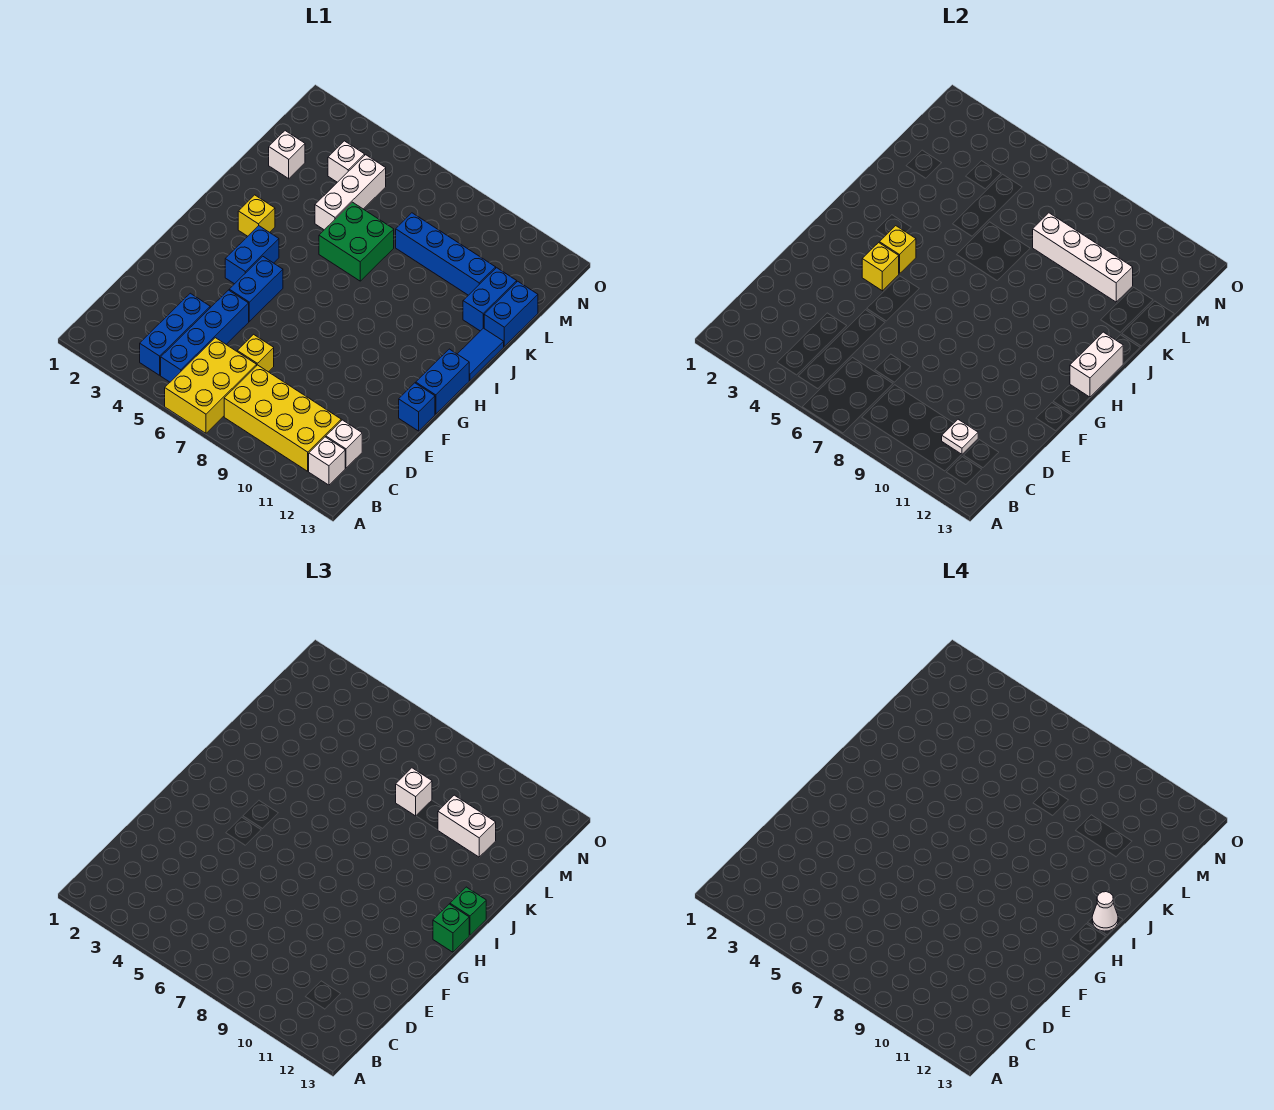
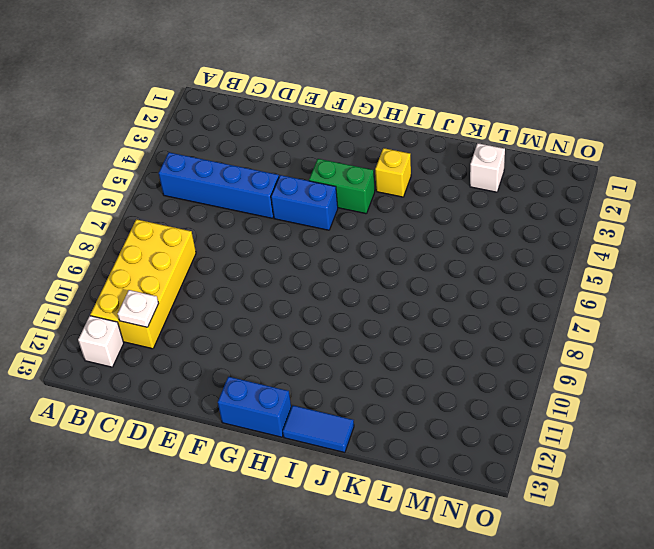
green brick G4:H4 level 1 -> blue brick G4:H4 level 1
none -> yellow brick A6:C7 level 1
none -> blue brick B4:D4 level 1
none -> white brick C12 level 1
none -> yellow brick D7 level 1

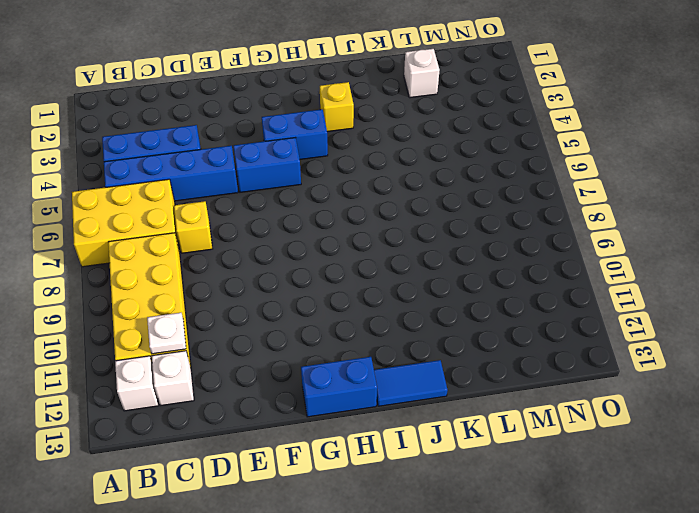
none -> blue brick F13 level 1
none -> green brick J6:K7 level 1
none -> white brick K5:M5 level 1
none -> blue brick K12:L12 level 1

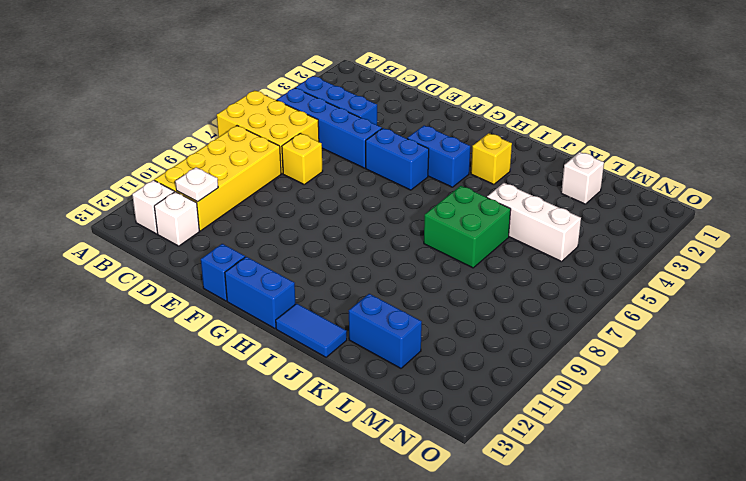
none -> blue brick K13:L13 level 1
none -> blue brick L8:L11 level 1
none -> white brick M4 level 1
none -> yellow brick G4 level 2

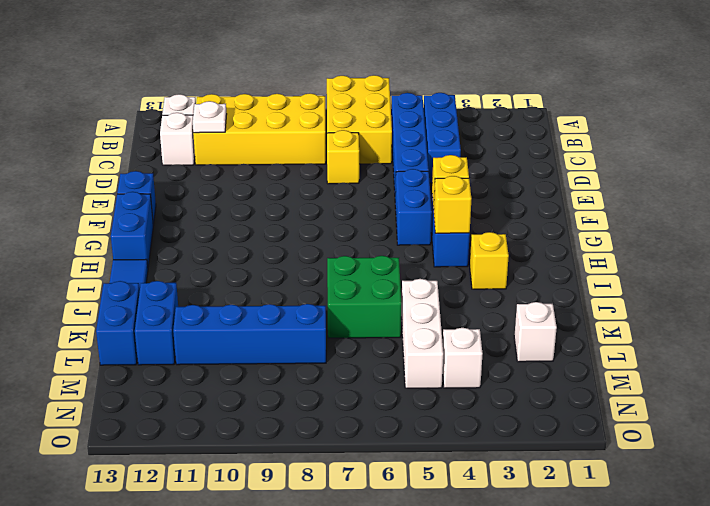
none -> white brick H13:I13 level 2
none -> white brick L8:L11 level 2
none -> green brick H13 level 3
none -> green brick I13 level 3

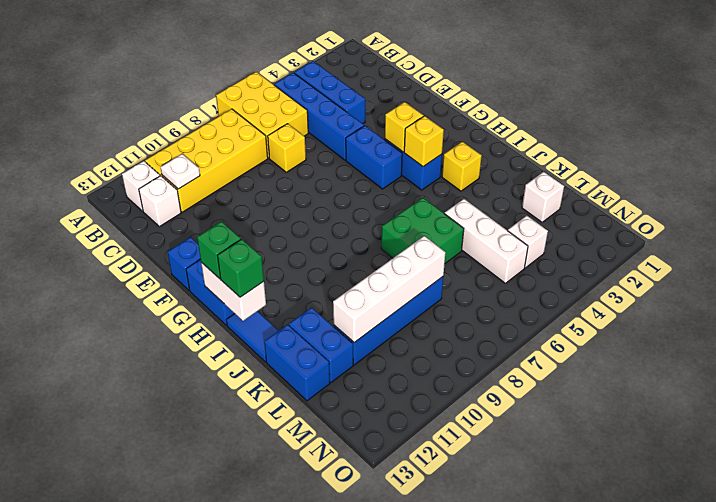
none -> white brick L8 level 3
none -> white brick L10:L11 level 3
none -> white cone I13 level 4

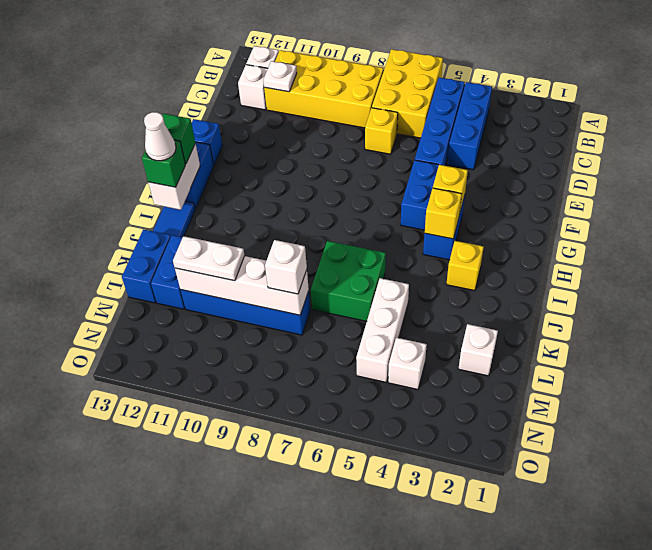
white plate L10:L11 level 3 -> white brick L10:L11 level 3

